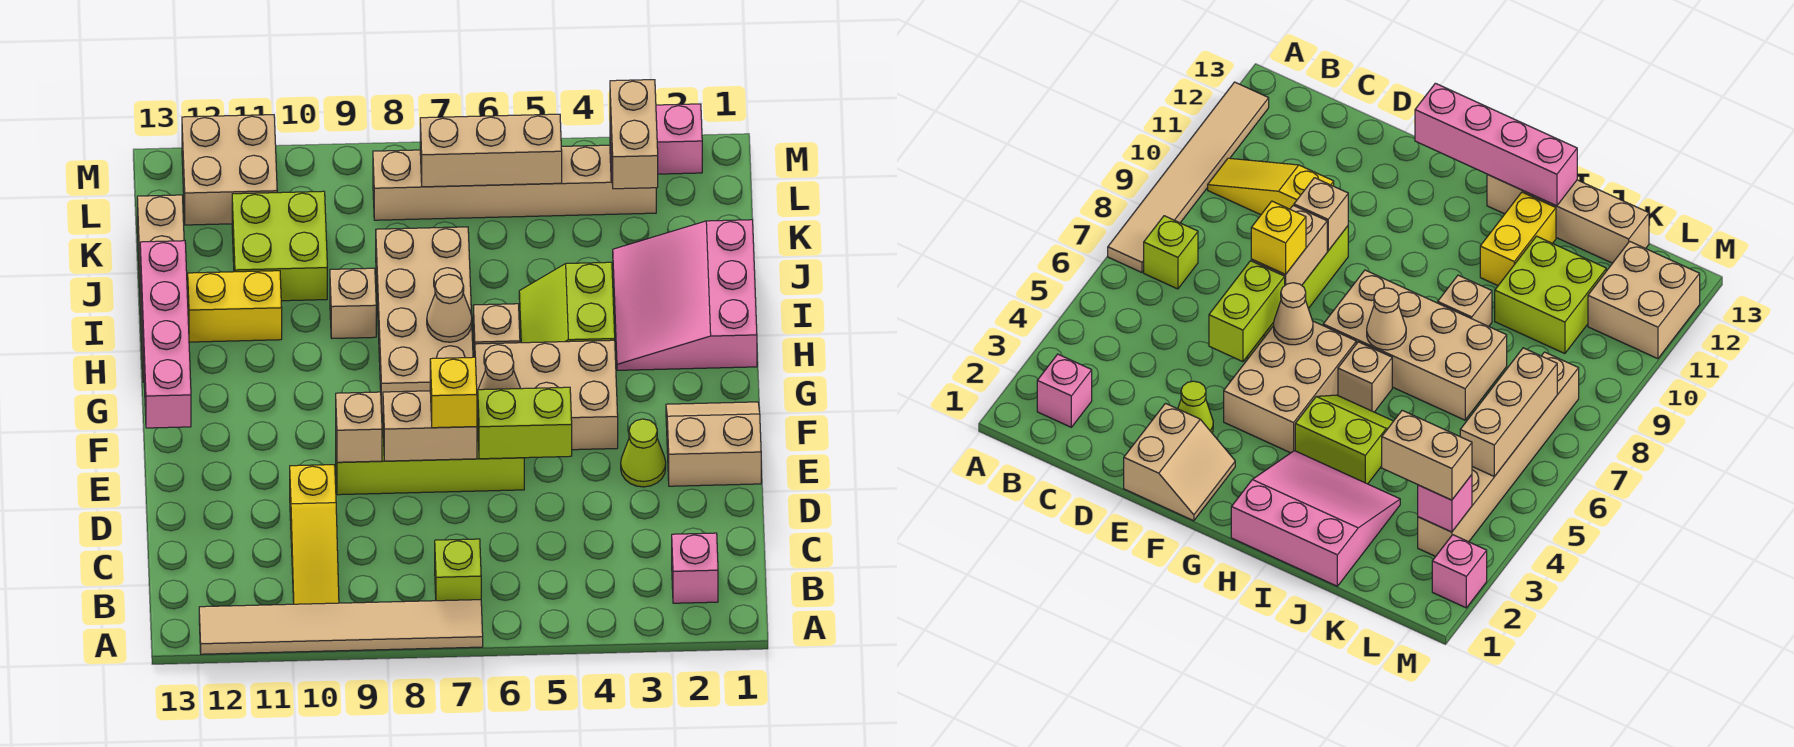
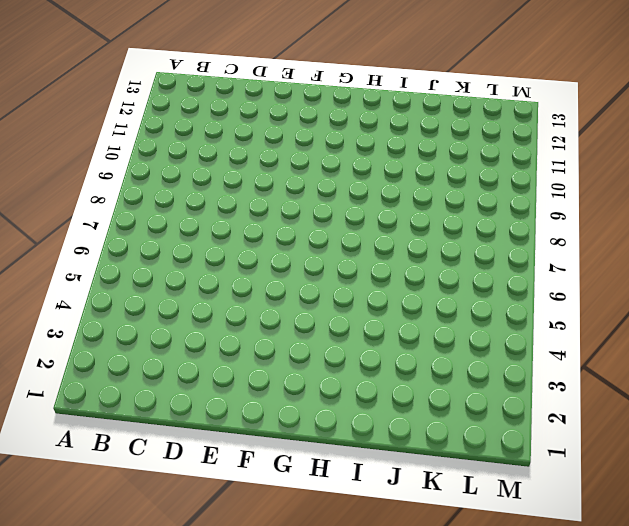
none -> tan tile A7:A12 level 1
none -> pink brick B2 level 1
none -> lime brick B7 level 1

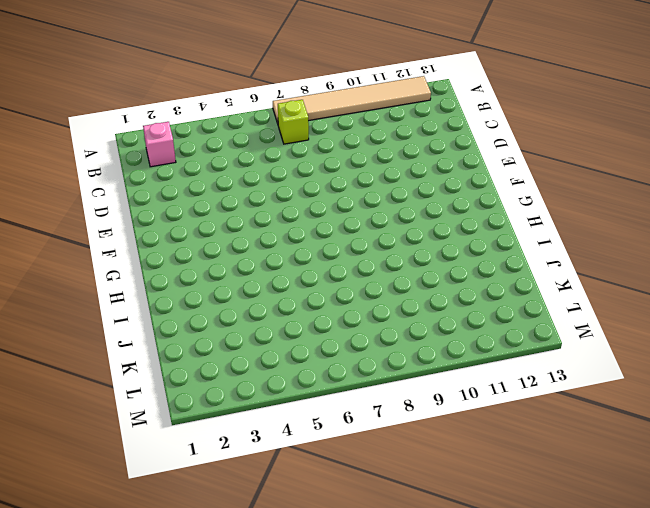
none -> yellow slope B10:D10 level 1 top D
none -> tan slope E1:F2 level 1 top E
none -> lime cone E3 level 1

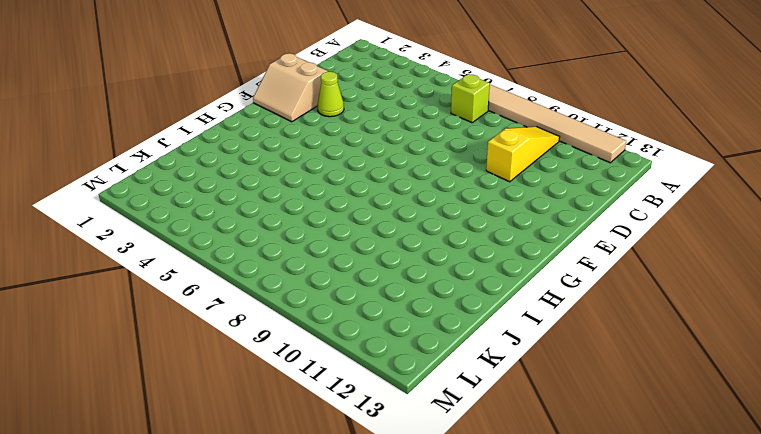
none -> pink brick B2 level 1
none -> lime brick E6:E9 level 1
none -> tan brick F4:G6 level 1

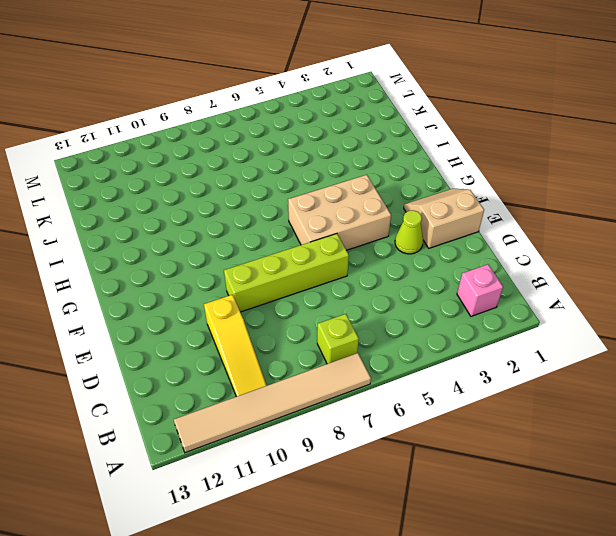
none -> tan brick G7:J8 level 1
none -> pink slope H1:J3 level 1 top 1
none -> lime slope H4:I5 level 1 top 4

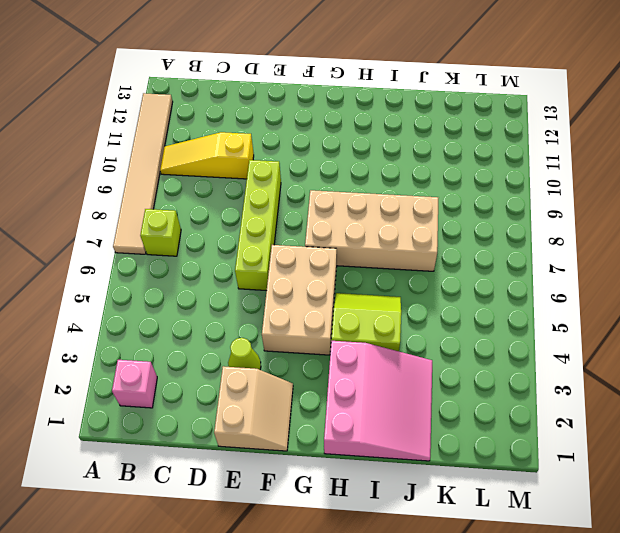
pink slope H1:J3 level 1 top H -> pink slope H1:J3 level 1 top 1
none -> tan brick H6 level 1
none -> tan brick H13:K13 level 1
none -> tan brick I9 level 1

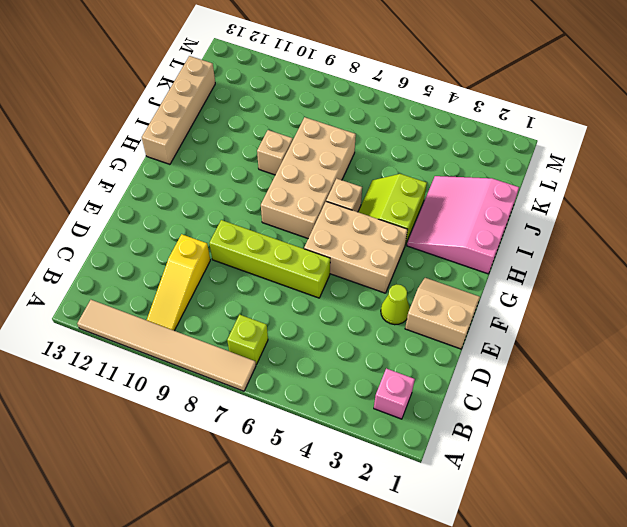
none -> yellow brick I11:I12 level 1
none -> lime brick J10:K11 level 1
none -> tan brick L3:L8 level 1

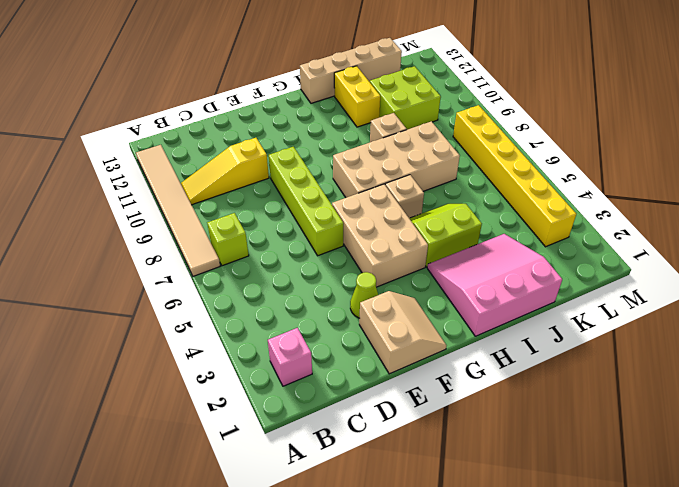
yellow brick L3:L8 level 1 -> tan brick L3:L8 level 1
none -> tan brick L11:M12 level 1
none -> pink brick M2 level 1
none -> lime brick E5:E6 level 2

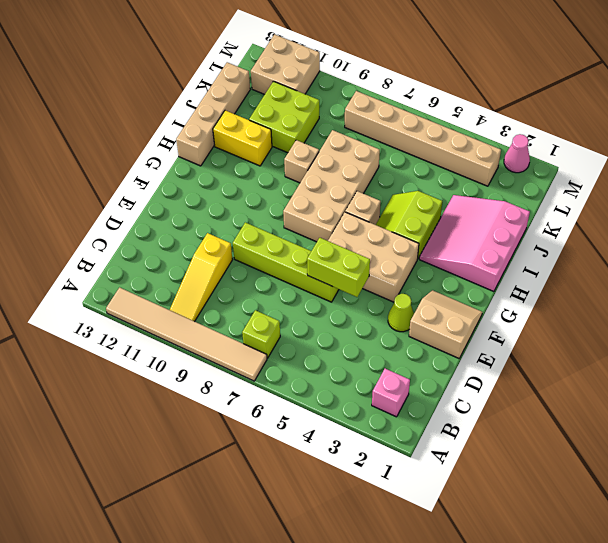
pink cone M2 level 1 -> pink brick M2 level 1
none -> tan brick E7:E8 level 2
none -> tan brick E9 level 2
none -> tan cone F6 level 2

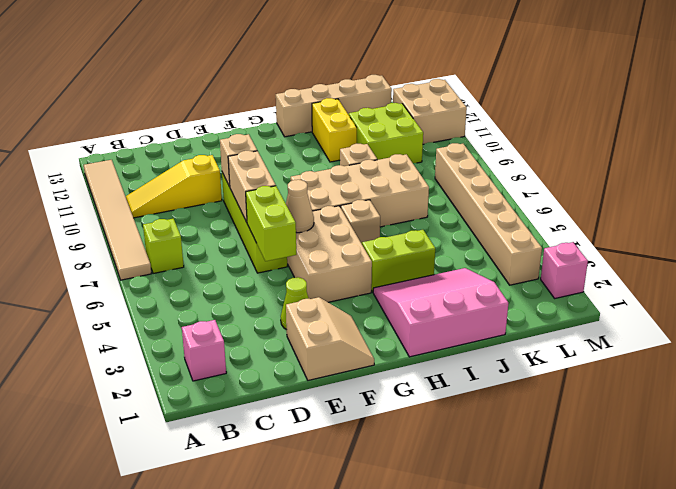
none -> pink brick F13:I13 level 2
none -> tan cone H7 level 2
none -> pink brick L3 level 2

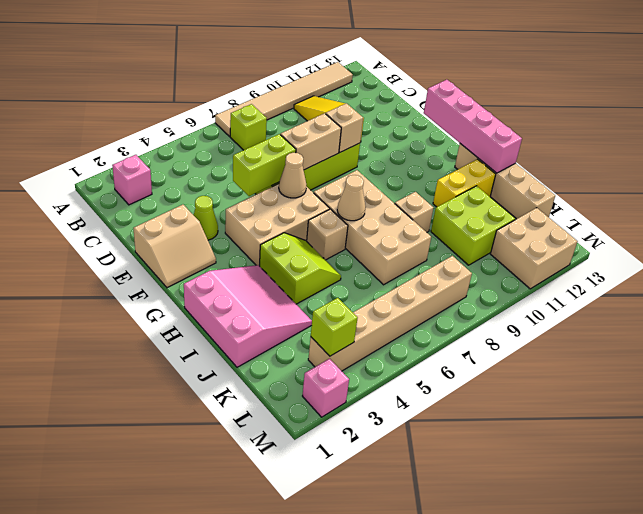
lime brick L3 level 2 -> pink brick L3 level 2
none -> tan brick L5:L7 level 2
none -> yellow brick E7 level 3
none -> tan brick K3:L3 level 3

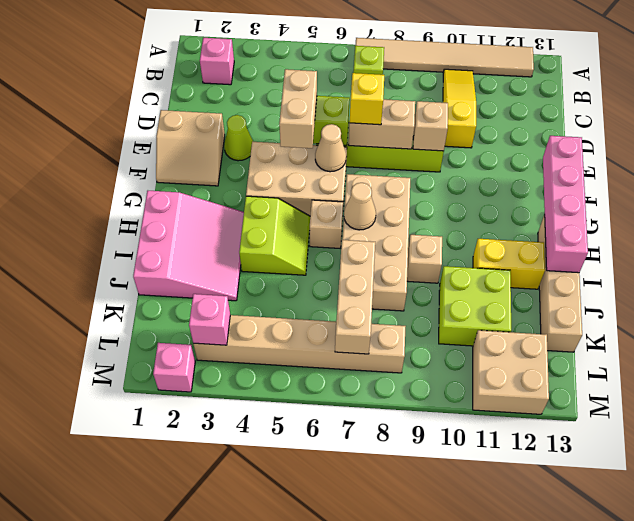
tan brick E5:F5 level 3 -> tan brick K3:L3 level 3
tan brick J7:L7 level 2 -> tan brick L5:L7 level 2

